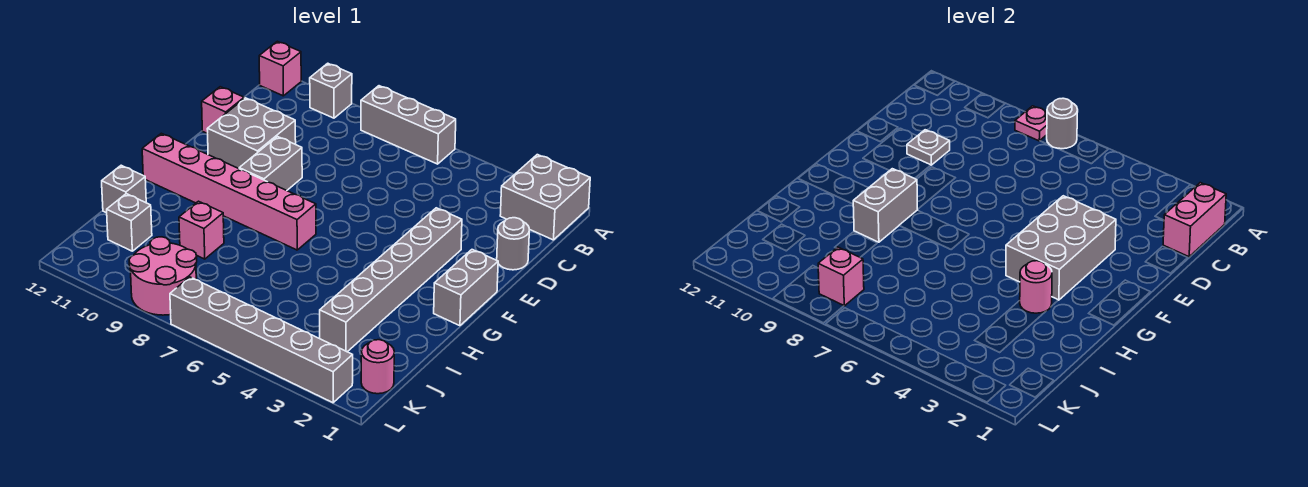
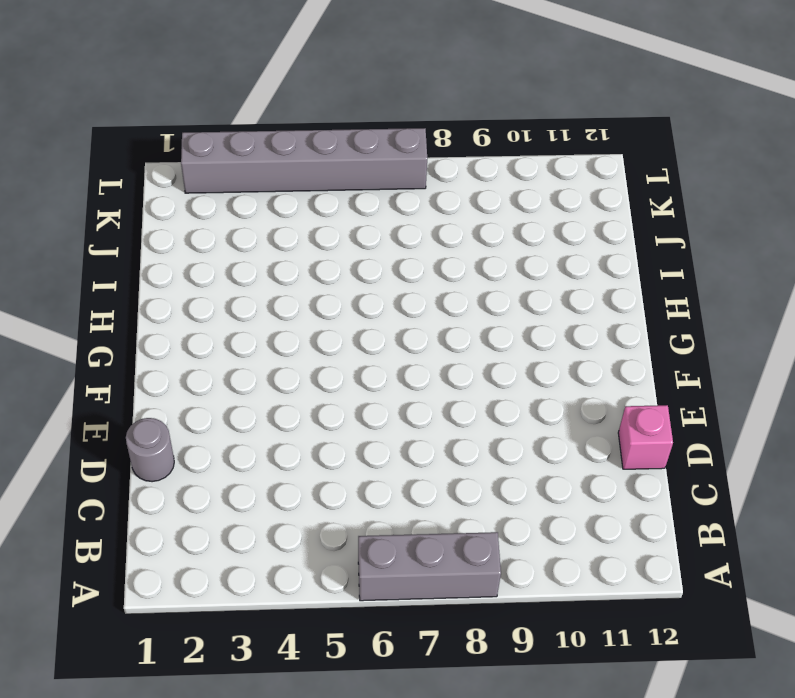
none -> grey brick A1:B2 level 1
none -> grey brick A10 level 1
none -> pink brick A12 level 1

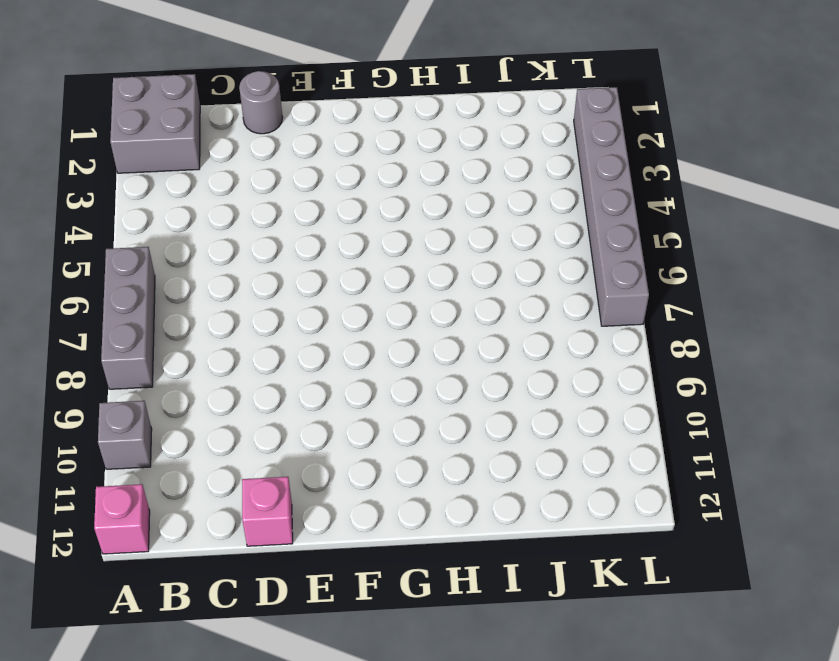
none -> grey brick D10:E11 level 1
none -> grey brick E3:J3 level 1
none -> grey brick E9:F9 level 1

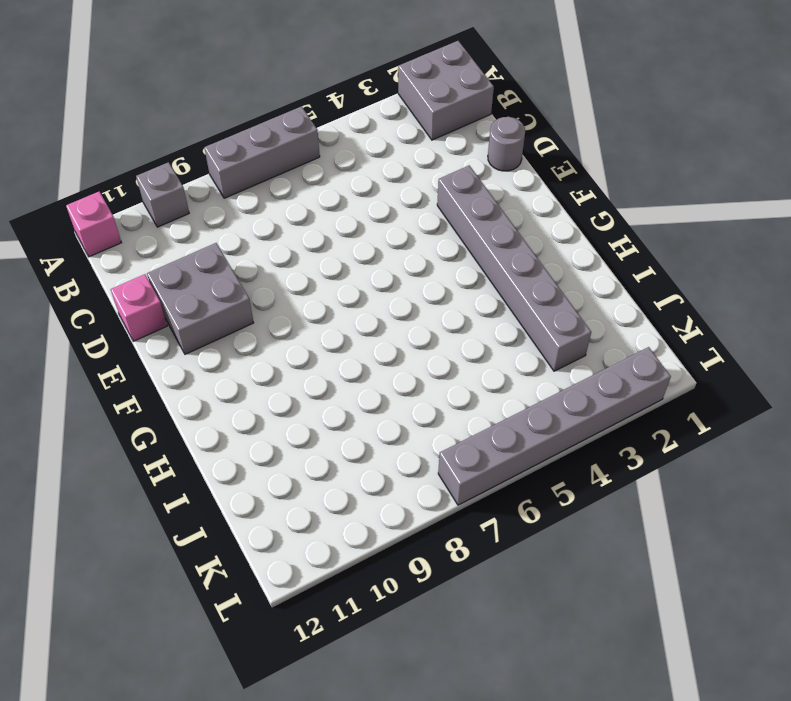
none -> grey brick E9:F9 level 1
none -> grey brick F1:G1 level 1
none -> pink brick G7:G12 level 1

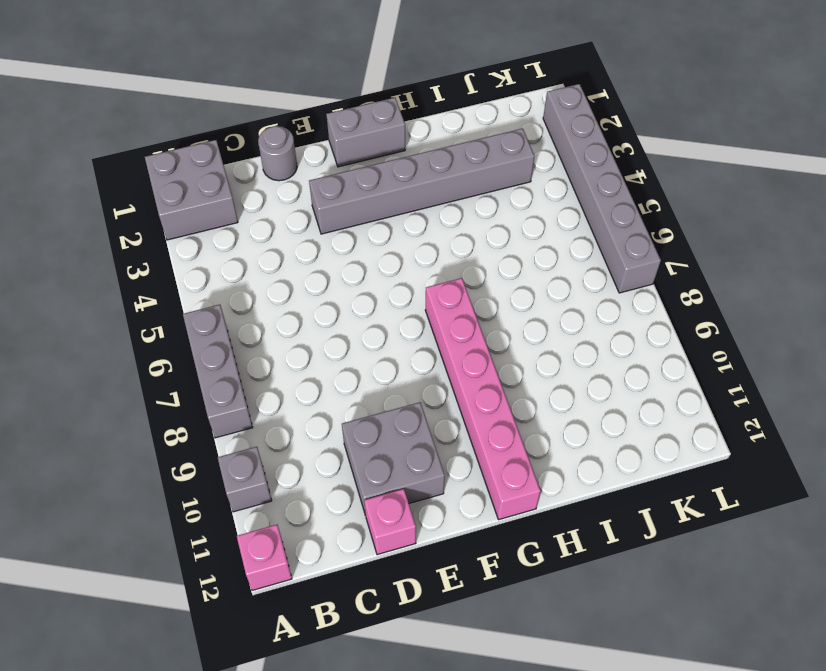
none -> grey brick E9:F9 level 1
none -> pink brick I9 level 1
none -> grey brick I12 level 1

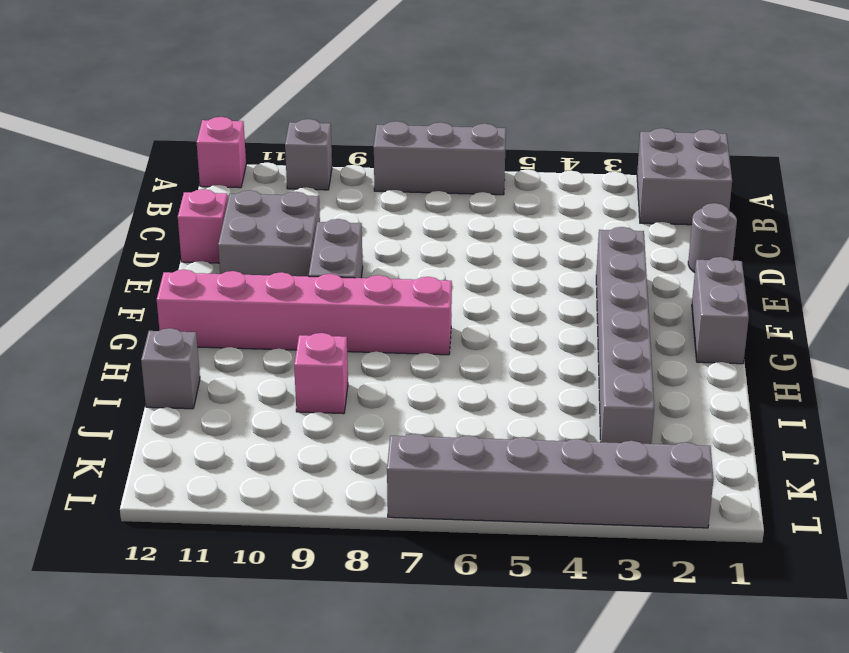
none -> grey brick J11 level 1
none -> pink round brick K1 level 1
none -> pink round brick K8:L9 level 1

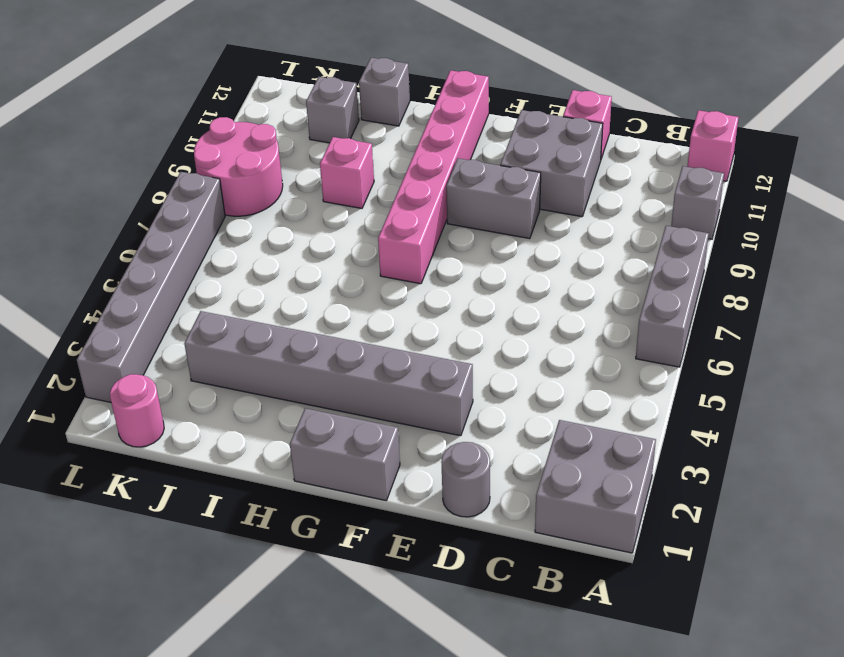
none -> grey round brick A7 level 2
none -> pink plate A8 level 2
none -> pink brick B1:C1 level 2

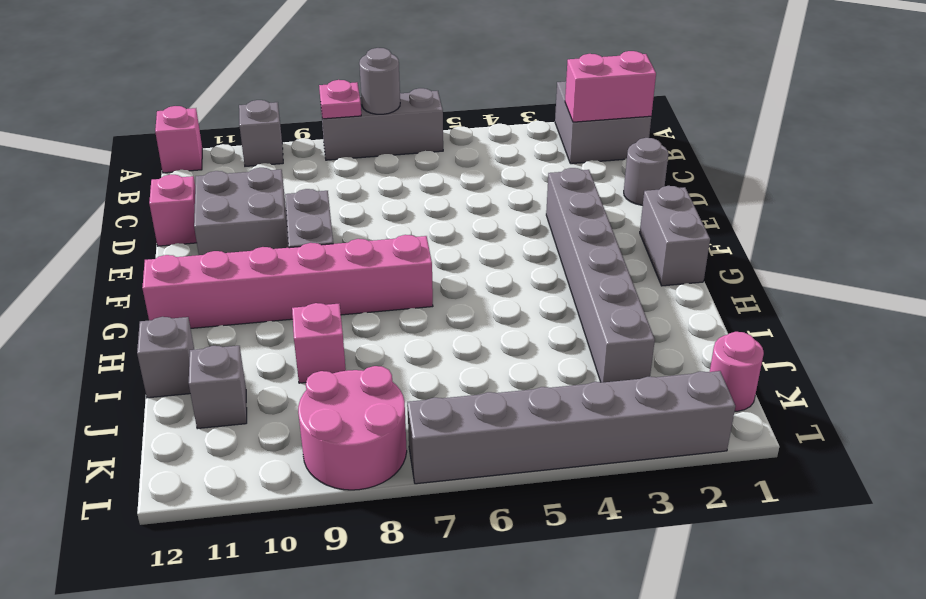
pink brick B1:B2 level 2 -> pink brick B1:C1 level 2
none -> grey plate D10 level 2
none -> grey brick E3:G4 level 2
none -> grey brick G9:H9 level 2

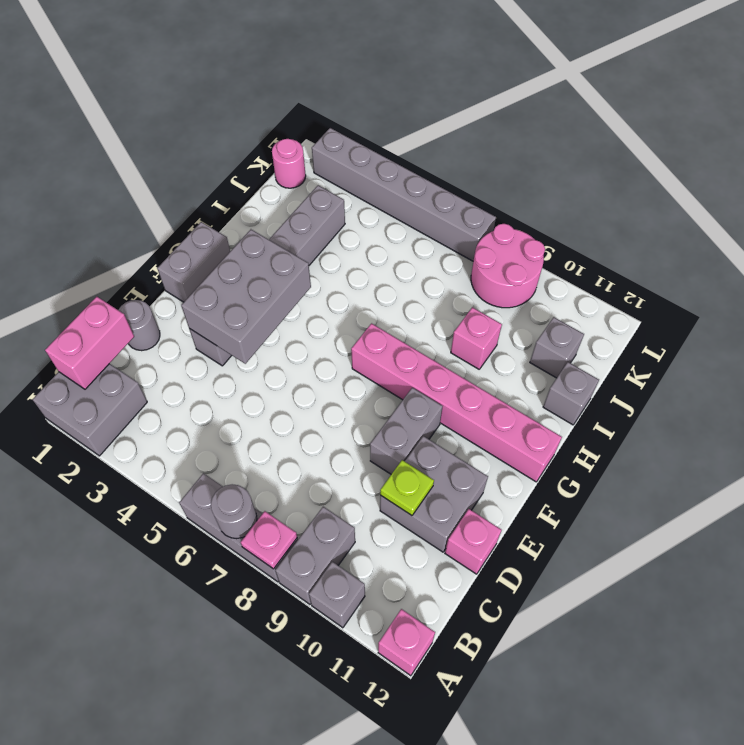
grey brick A9:B9 level 1 -> grey brick G9:H9 level 2
lime plate D10 level 2 -> grey plate D10 level 2
none -> pink round brick H3 level 2
none -> pink brick K8 level 2

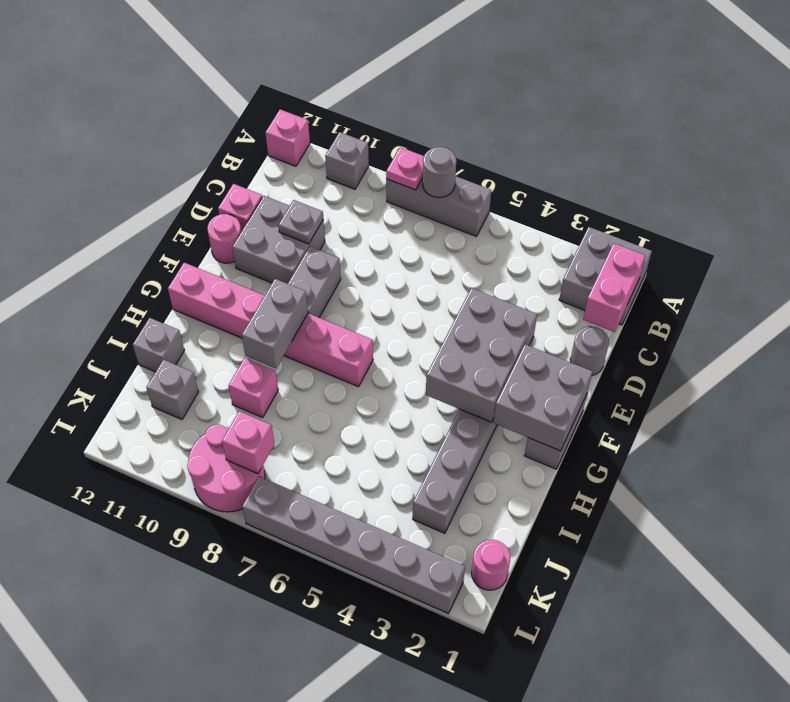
pink round brick E12 level 1 -> pink round brick H3 level 2
grey brick F1:G2 level 2 -> none

